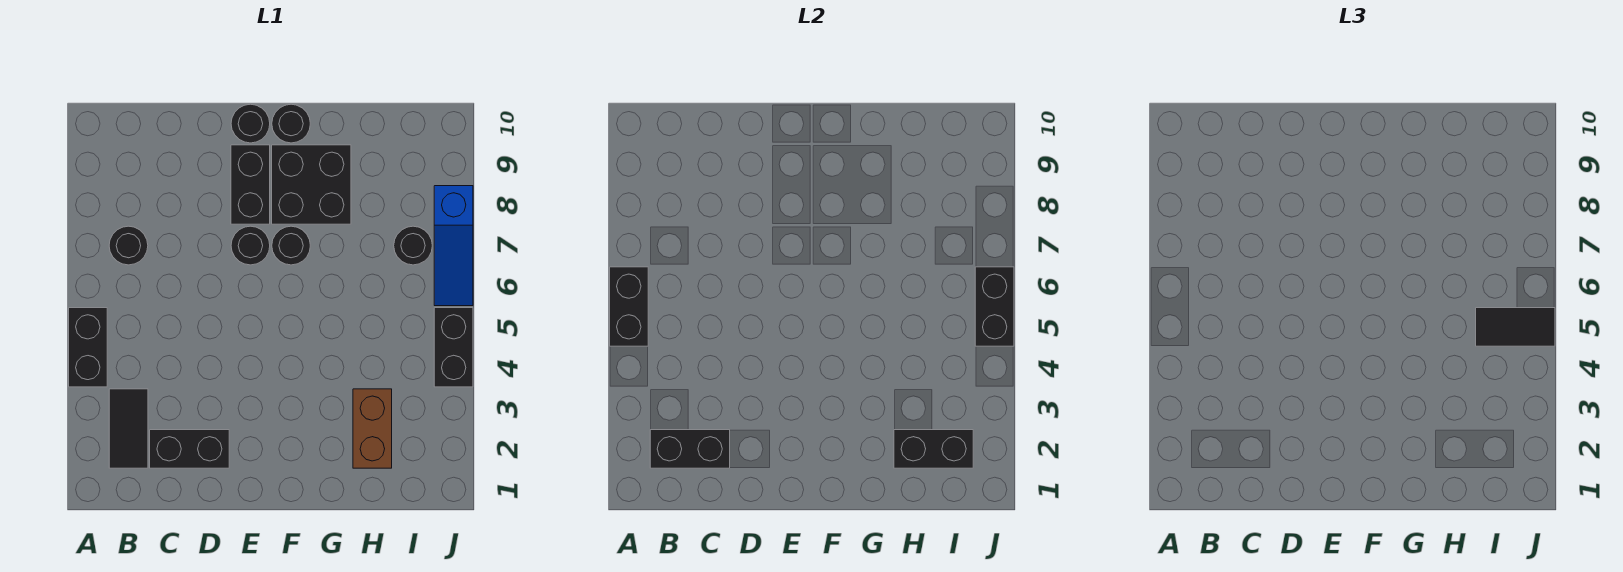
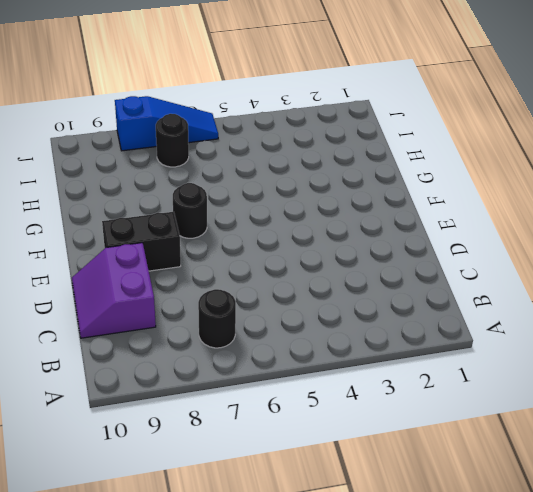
purple slope C9:D10 level 1 top 9 -> none
none -> black brick A4:A5 level 1
none -> black tile B2:B3 level 1
none -> black brick C2:D2 level 1

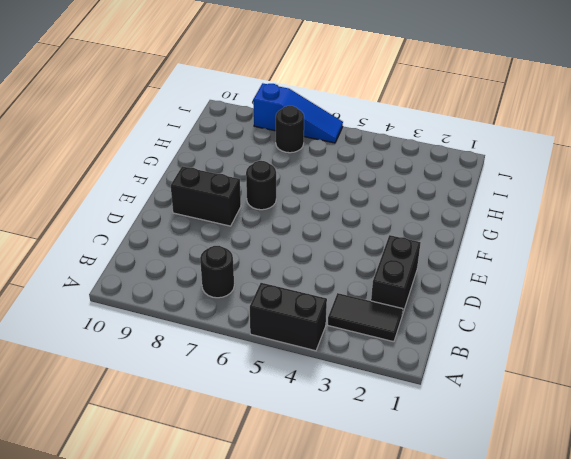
none -> black round brick E7 level 1
none -> black round brick E10 level 1
none -> black brick F8:G9 level 1

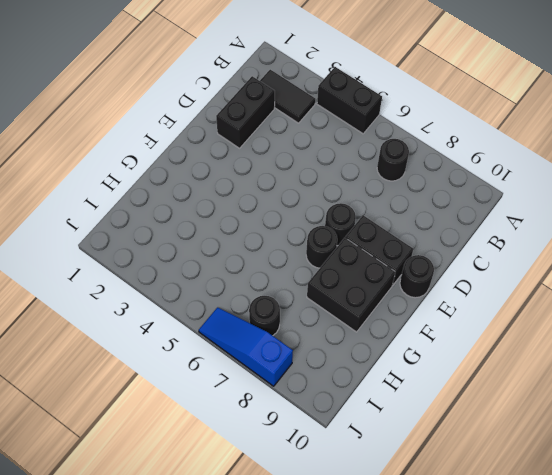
none -> black round brick F10 level 1
none -> brown brick H2:H3 level 1
none -> black brick J4:J5 level 1

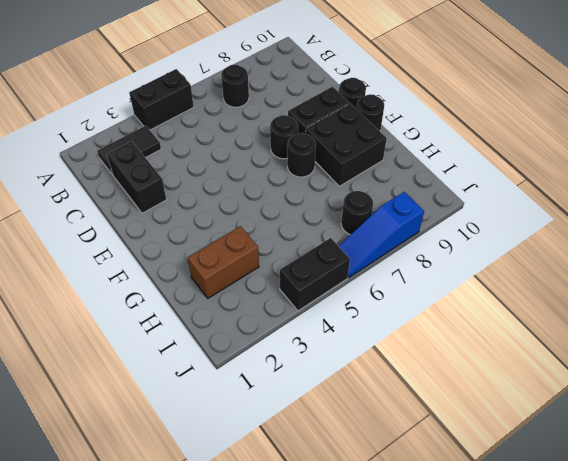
none -> black brick A5:A6 level 2
none -> black brick B2:C2 level 2
none -> black brick H2:I2 level 2

